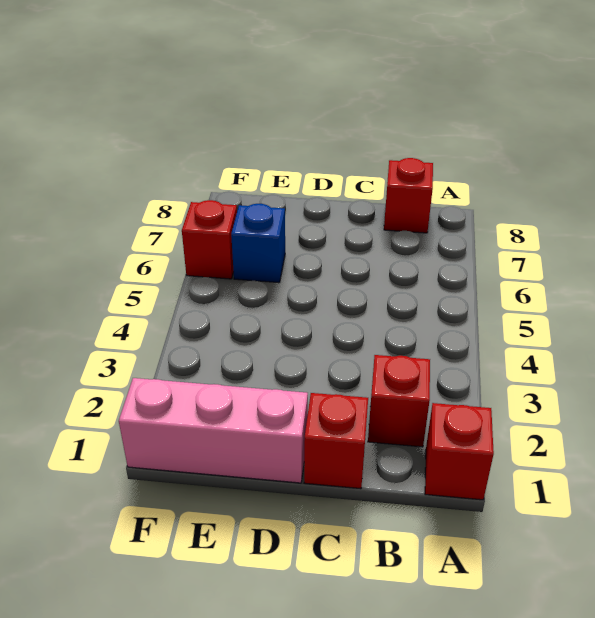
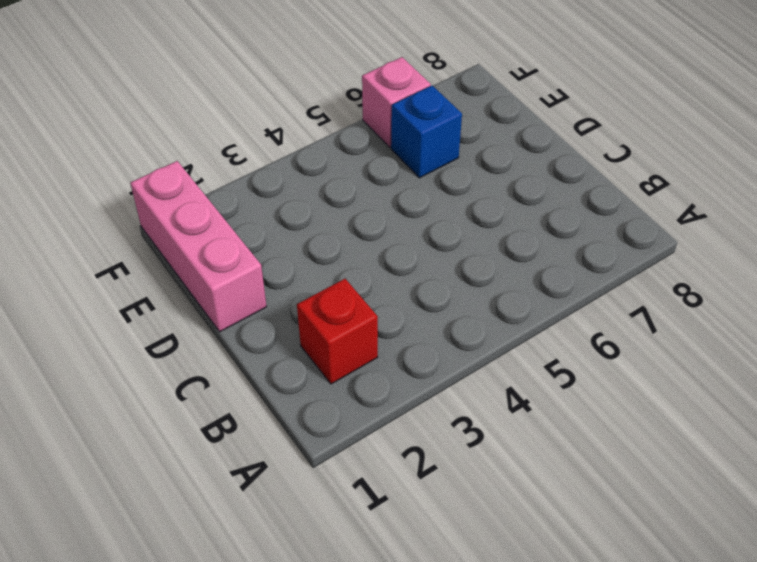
pink brick F6 level 1 -> red brick F6 level 1
none -> red brick A1 level 1
none -> red brick B8 level 1

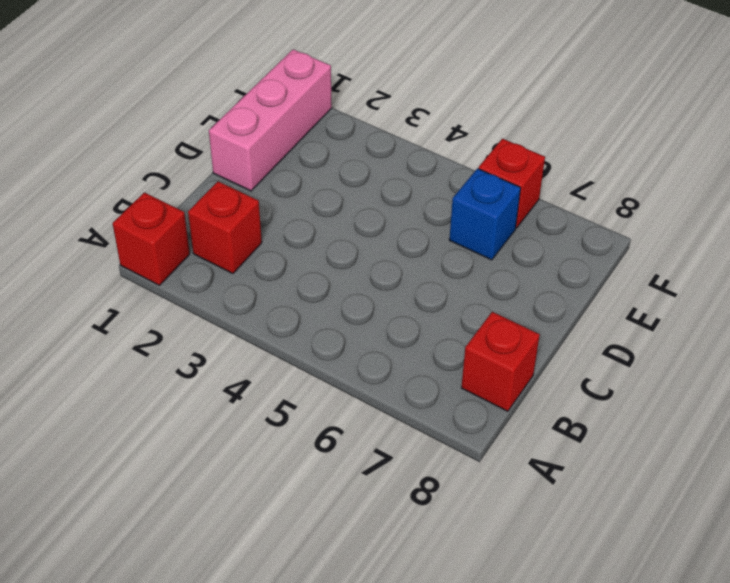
none -> red brick C1 level 1

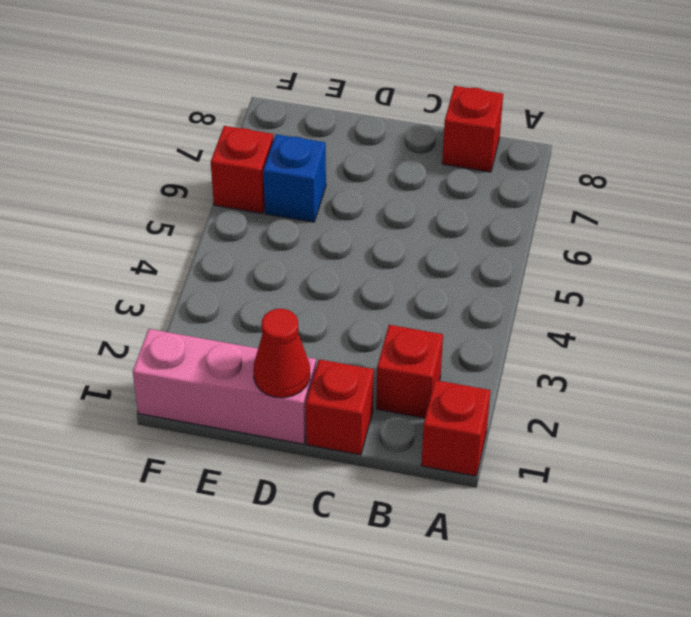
red cone D1 level 2 -> none

